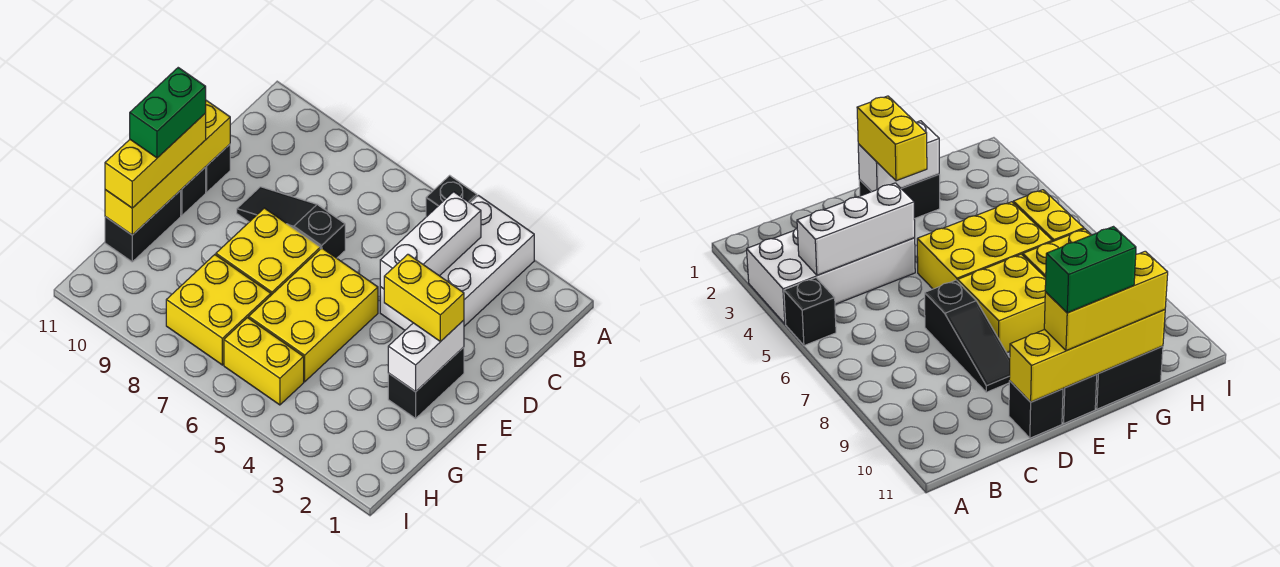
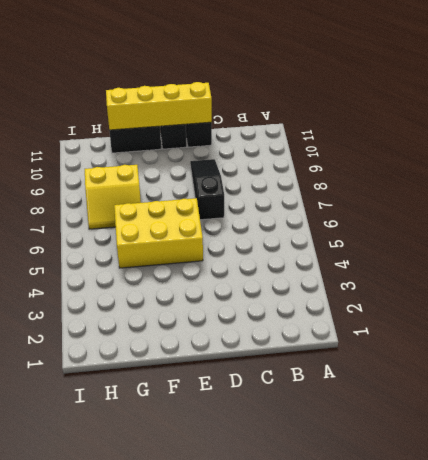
yellow slope G7:H8 level 1 top 8 -> yellow brick G7:H8 level 1
none -> white brick A3:D4 level 1
none -> black brick A5 level 1
none -> black brick E2:F2 level 1

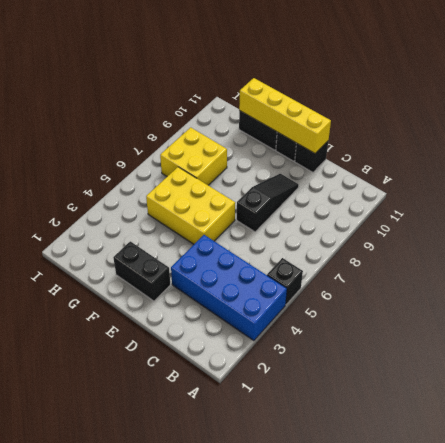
blue brick A3:D4 level 1 -> white brick A3:D4 level 1
none -> yellow brick E7:F8 level 1
none -> yellow brick H5:H6 level 1
none -> white brick B4:D4 level 2

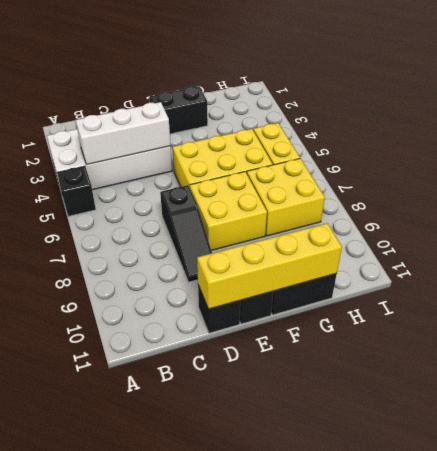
none -> white brick E2:F2 level 2
none -> yellow brick E2:E3 level 3
none -> yellow brick E11:G11 level 3

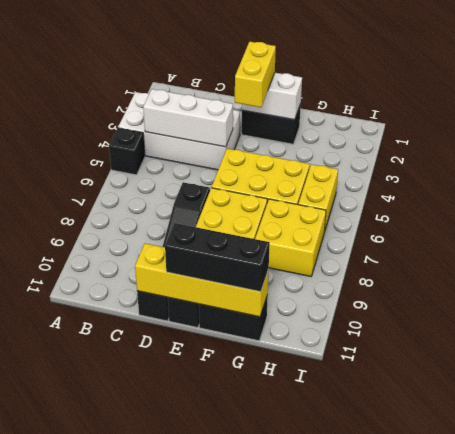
black brick E11:G11 level 3 -> yellow brick E11:G11 level 3
none -> green brick E11:F11 level 4

